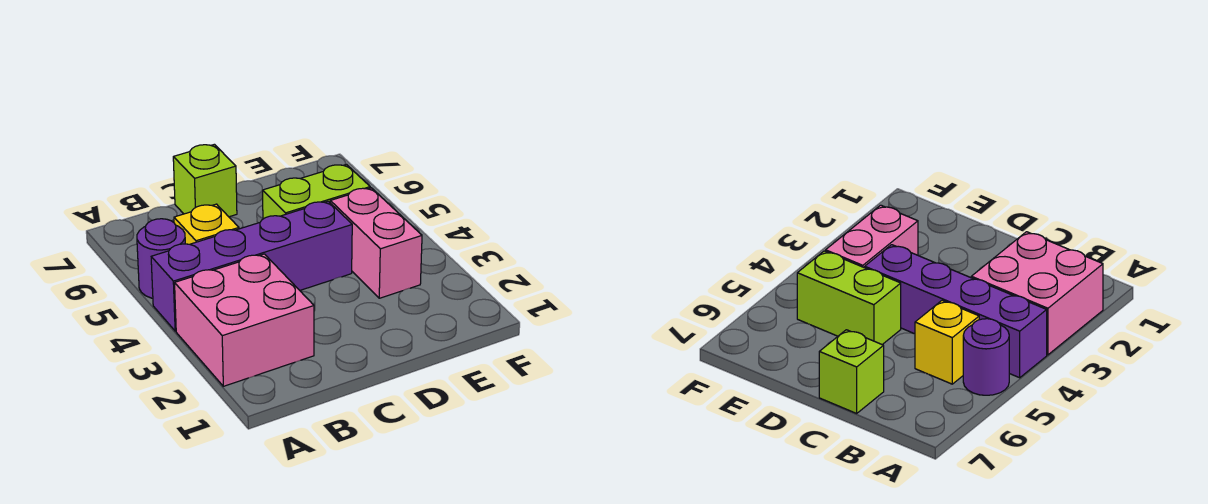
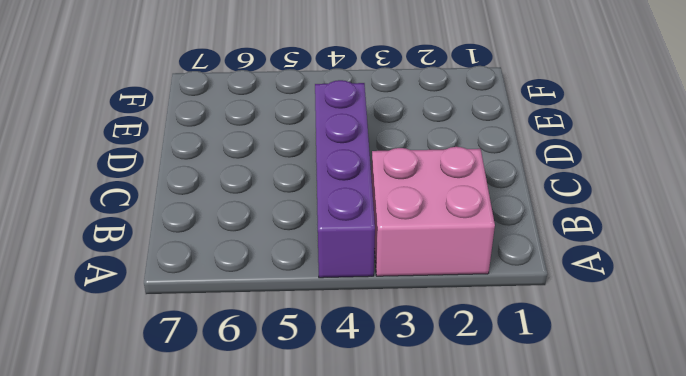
none -> purple round brick A5 level 1
none -> yellow brick B5 level 1

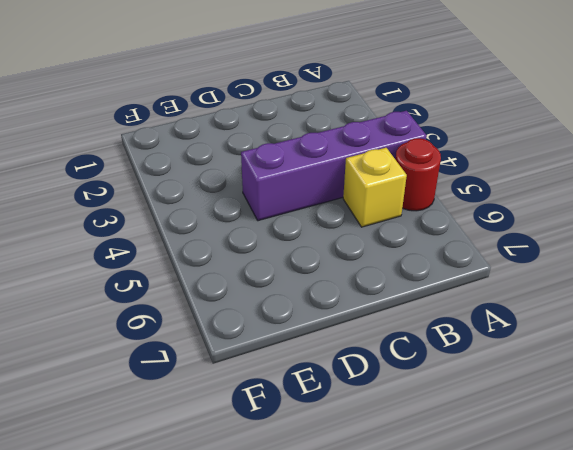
red round brick A5 level 1 -> purple round brick A5 level 1
none -> pink brick A2:B3 level 1
none -> lime brick C7 level 1

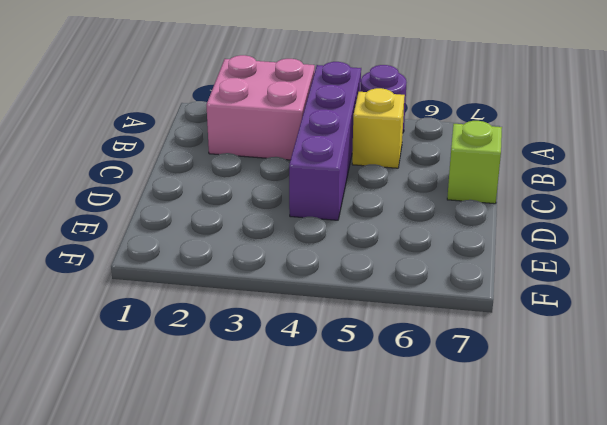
none -> lime brick D5:E5 level 1
none -> pink brick E3:E4 level 1

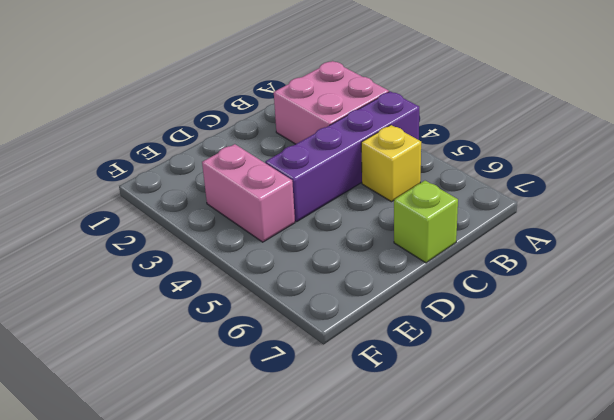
none -> purple round brick A5 level 1
none -> lime brick D5:E5 level 1

